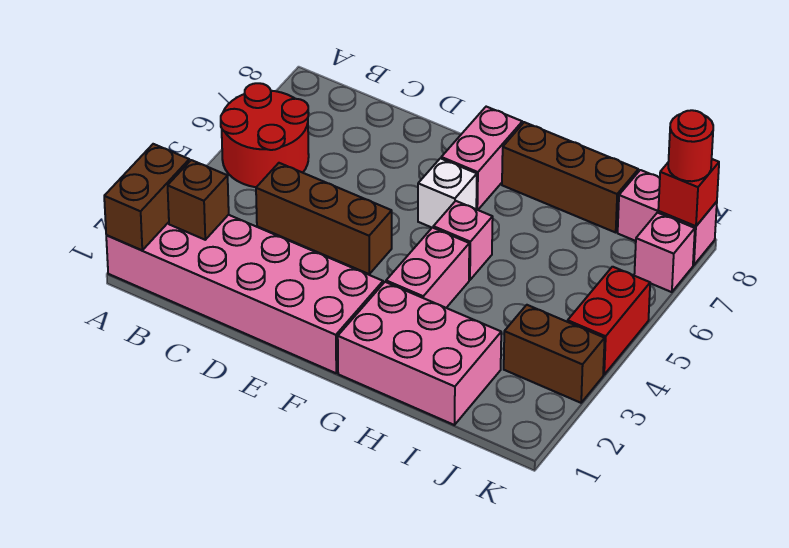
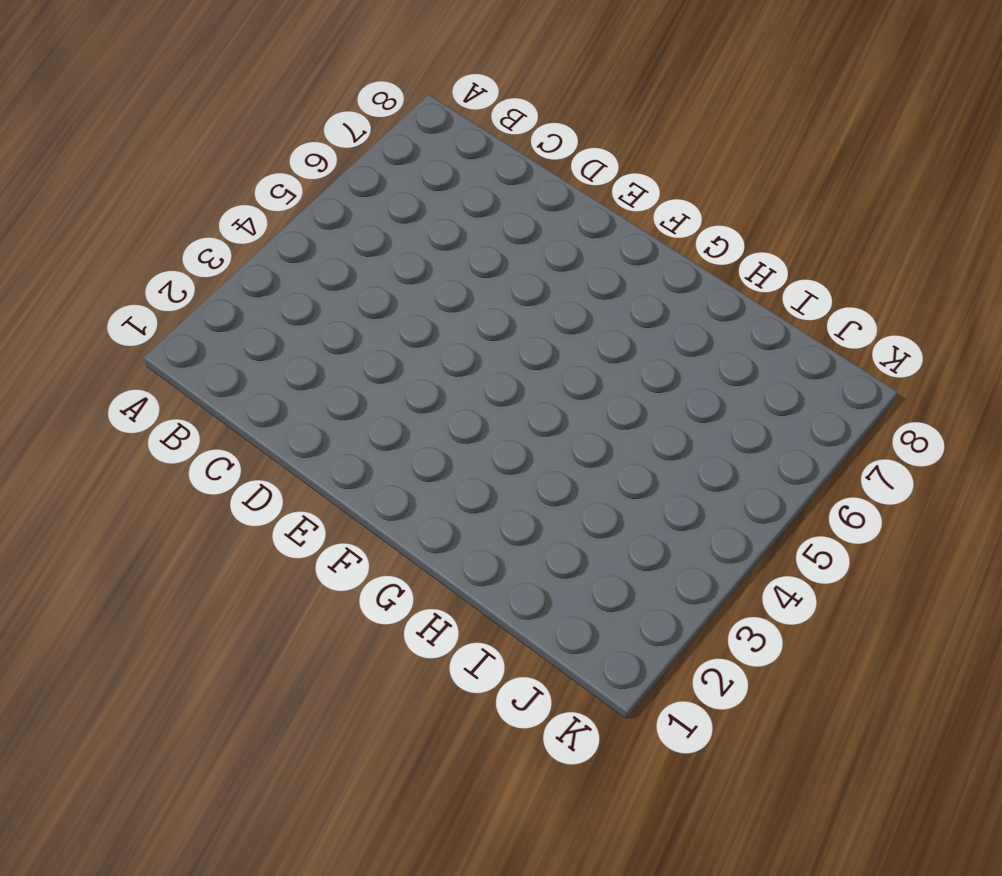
none -> pink brick A1:F2 level 1
none -> red round brick A5:B6 level 1
none -> brown brick C4:E4 level 1

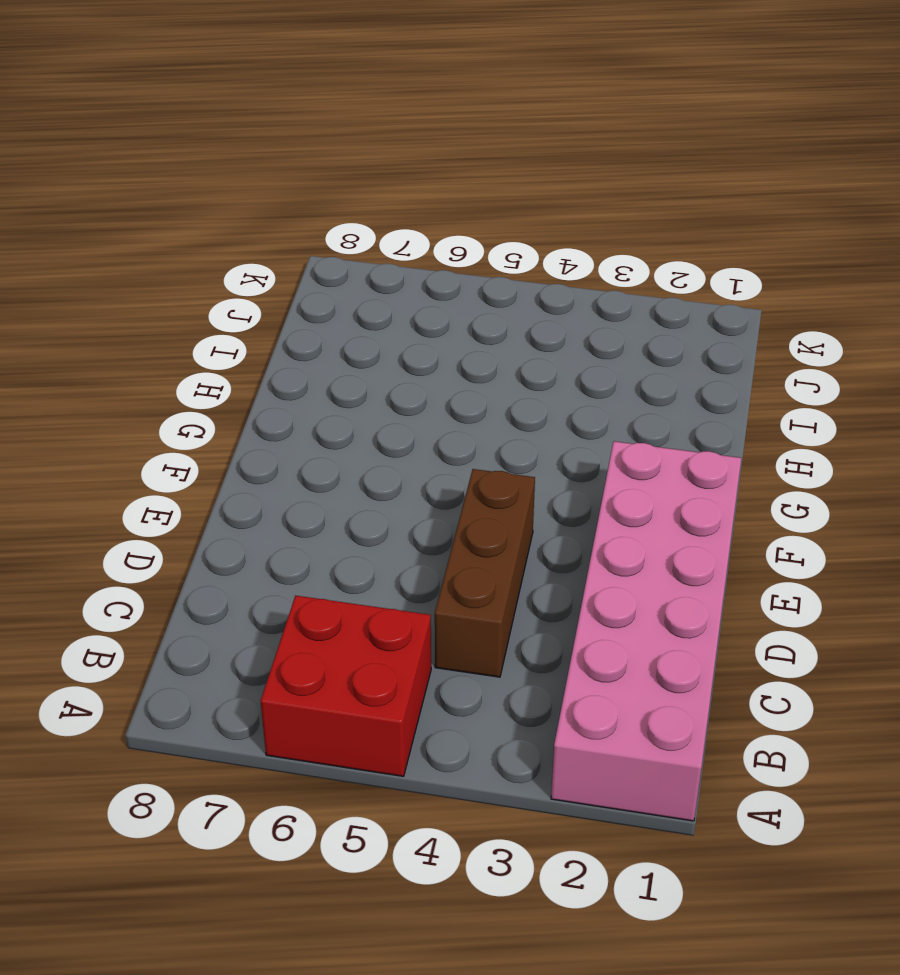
red brick A5:B6 level 1 -> red round brick A5:B6 level 1
none -> white brick F6 level 1
none -> pink brick F7:F8 level 1
none -> pink brick G1:I2 level 1

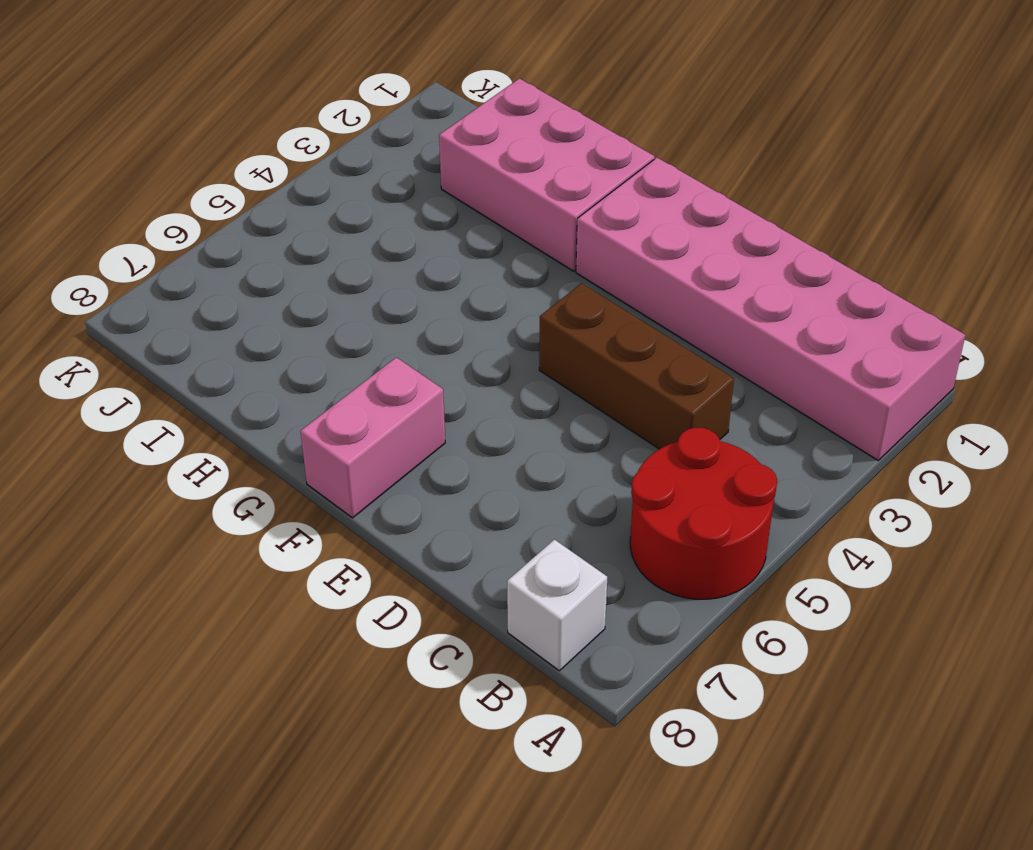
white brick B8 level 1 -> white brick F6 level 1
none -> pink brick G3:G4 level 1
none -> pink brick G5 level 1
none -> brown brick G8:I8 level 1

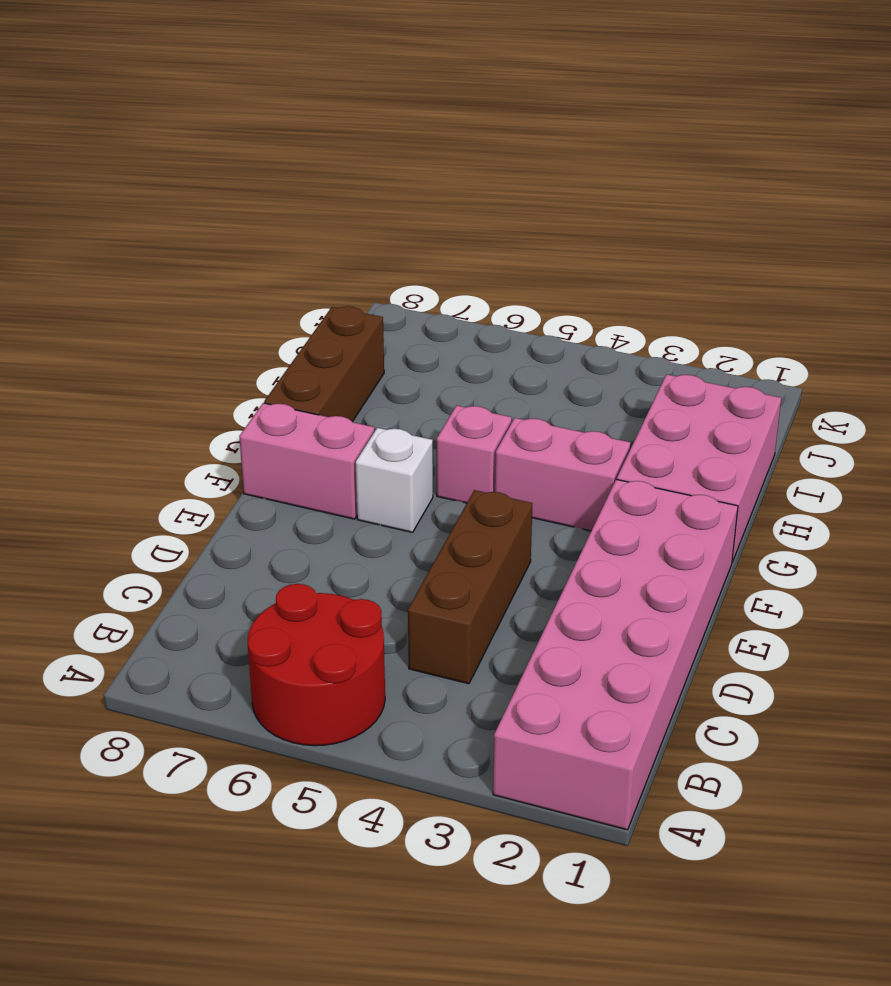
none -> brown brick J3:K3 level 1
none -> pink brick J8:K8 level 1
none -> red brick K4:K5 level 1

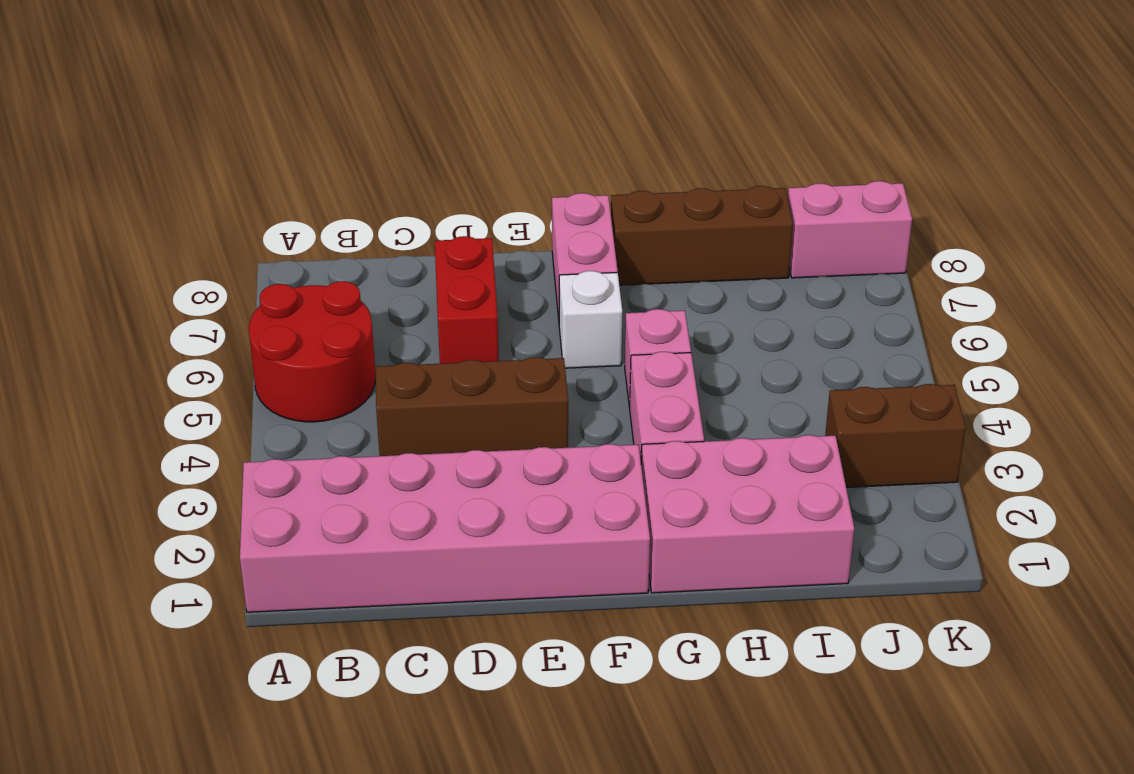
red brick D6:D7 level 1 -> red brick K4:K5 level 1
none -> pink brick K7 level 1
none -> brown brick A1:A2 level 2
none -> brown brick B2 level 2

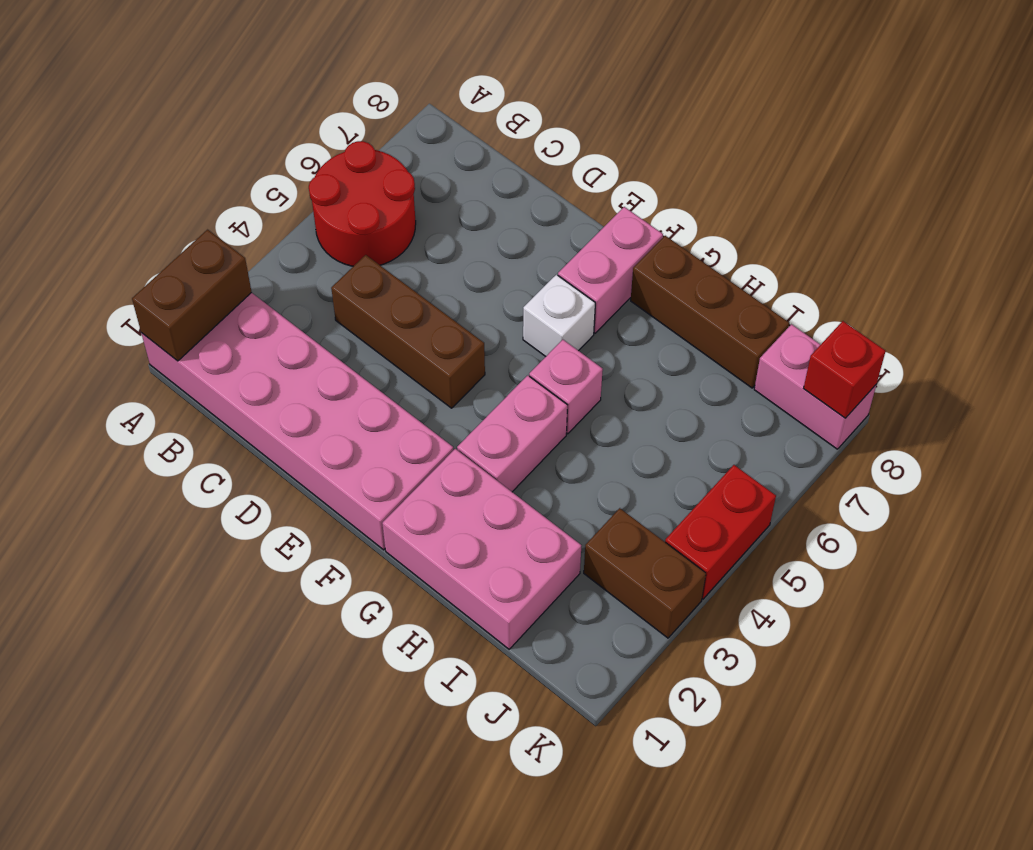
none -> pink brick K7 level 1
none -> brown brick B2 level 2
none -> red round brick K8 level 3

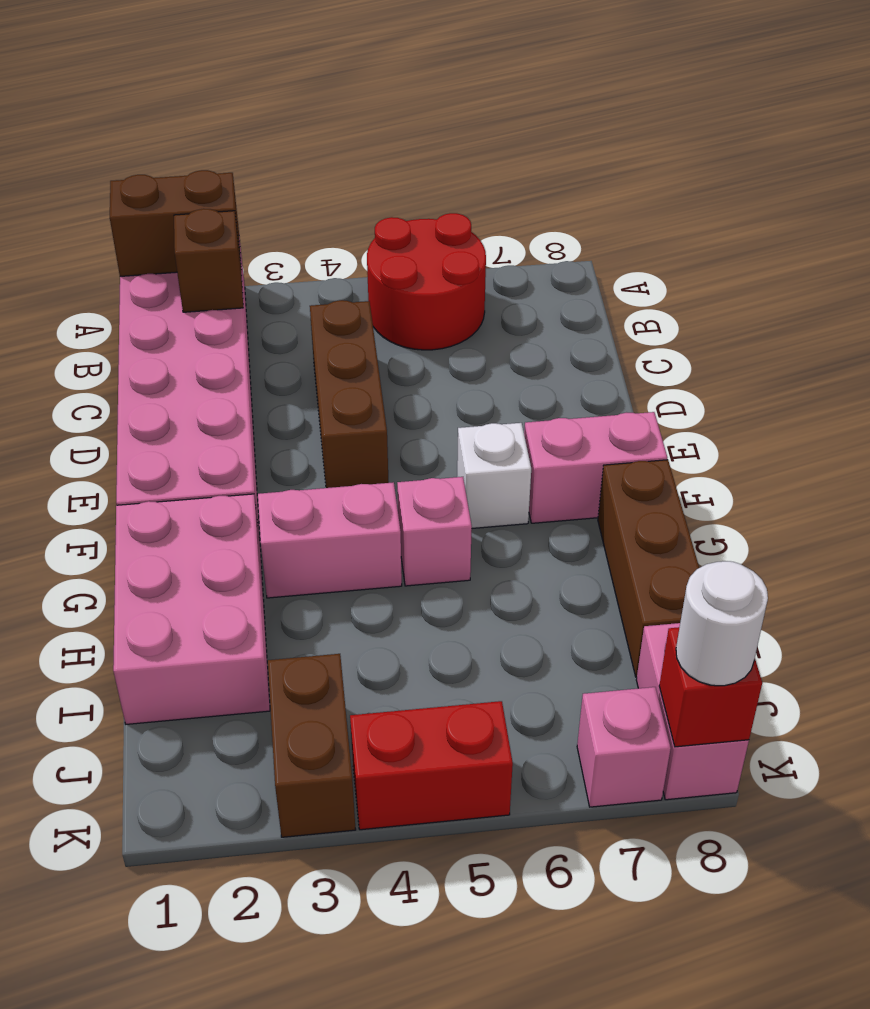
white round brick K8 level 3 -> red round brick K8 level 3

